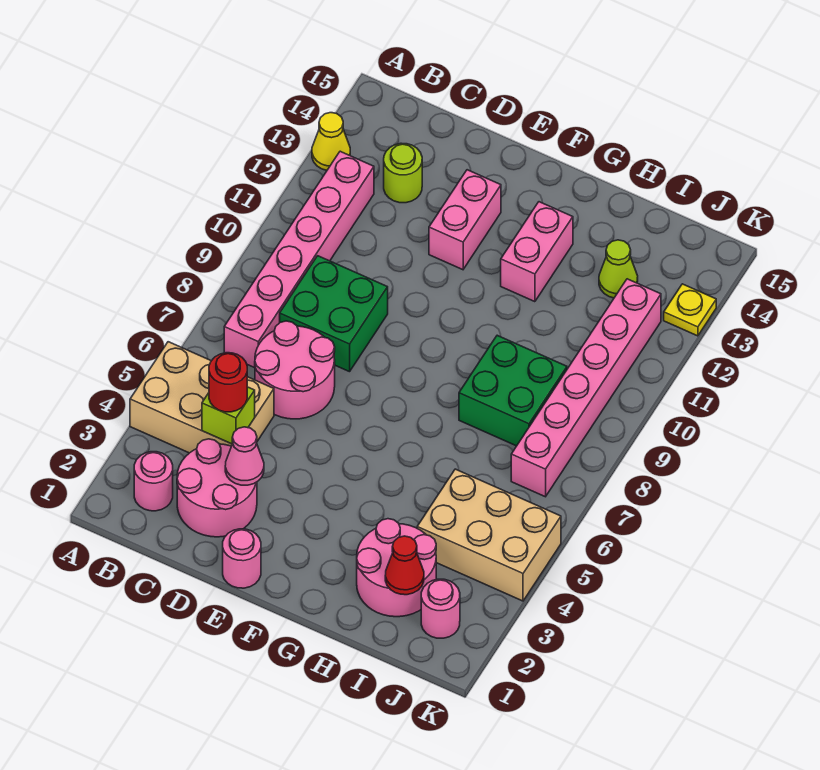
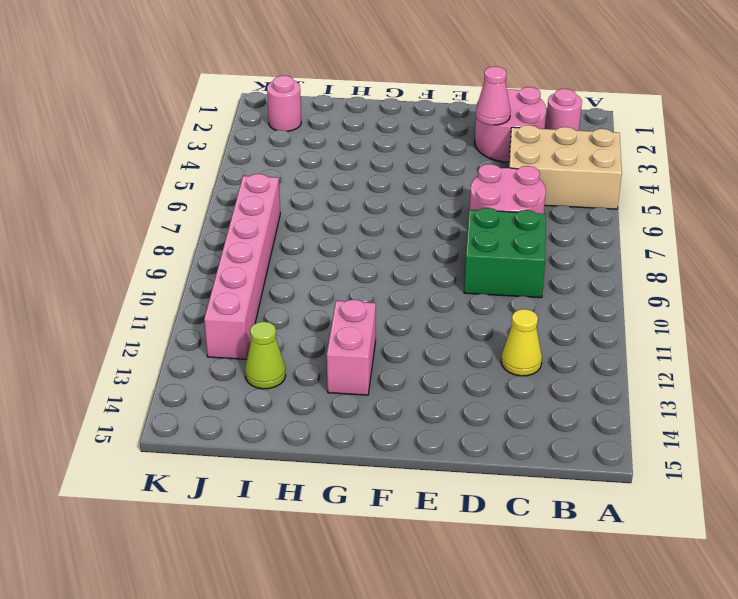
yellow cone C12 level 1 -> yellow cone A13 level 1
none -> pink brick B7:B12 level 1
none -> lime round brick C13 level 1
none -> pink round brick E1 level 1

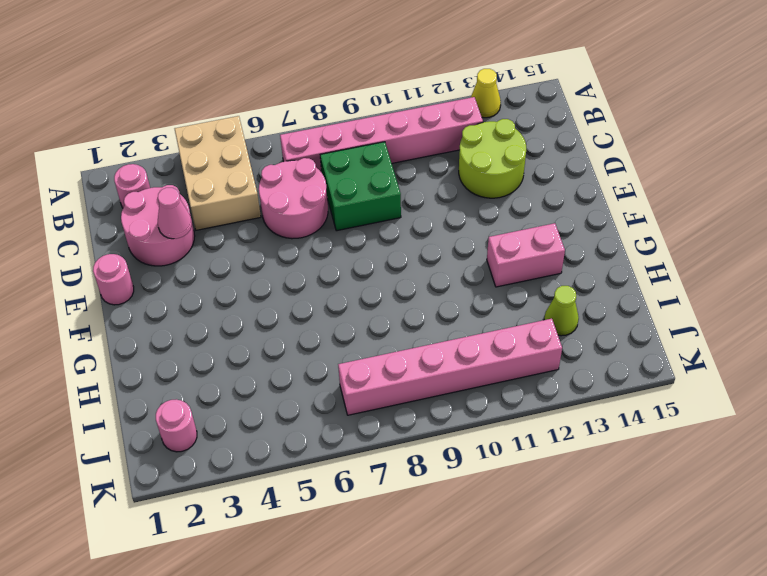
lime round brick C12:D13 level 1 -> lime round brick C13 level 1
none -> pink brick E12:E13 level 1
none -> pink round brick H2:I3 level 1
none -> green brick H8:I9 level 1

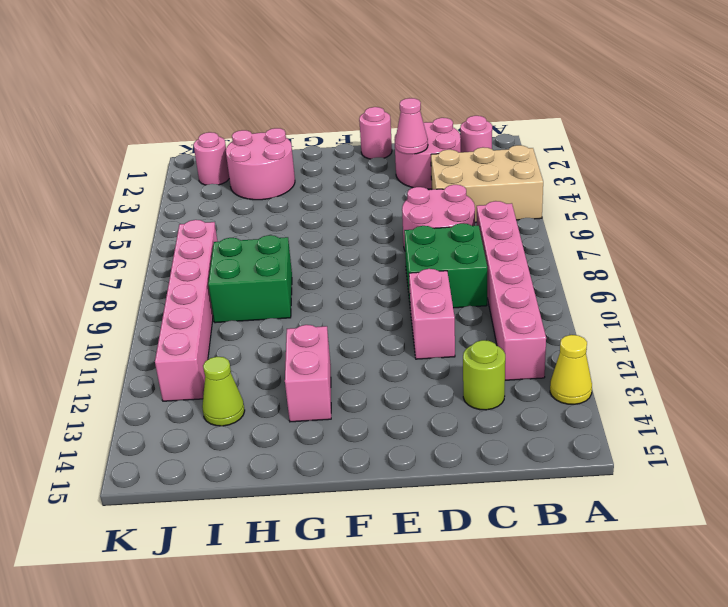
pink brick D10:D11 level 1 -> pink brick E12:E13 level 1
none -> tan brick I4:K5 level 1
none -> yellow plate K13 level 1
none -> lime brick C4 level 2

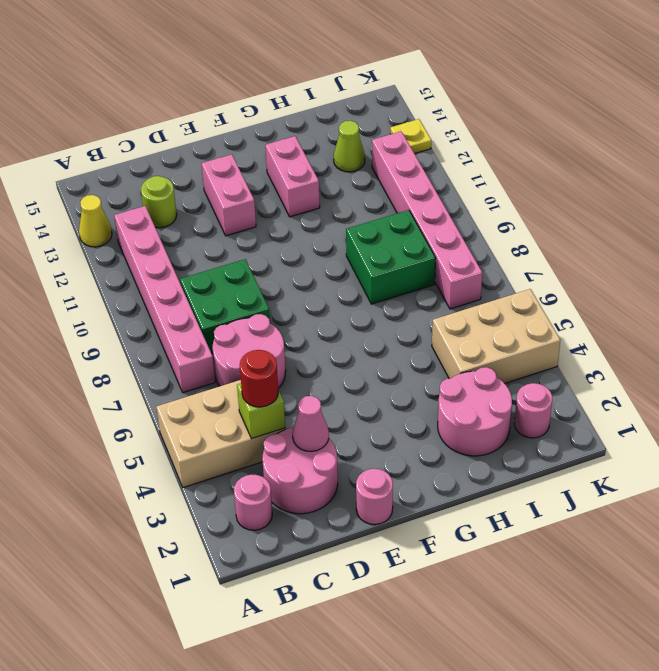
none -> red cone I2 level 2

